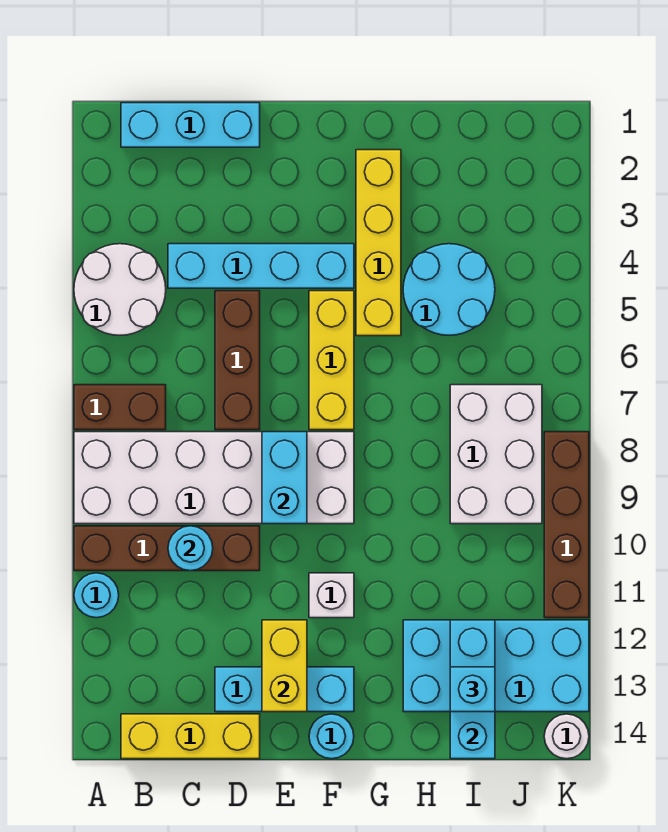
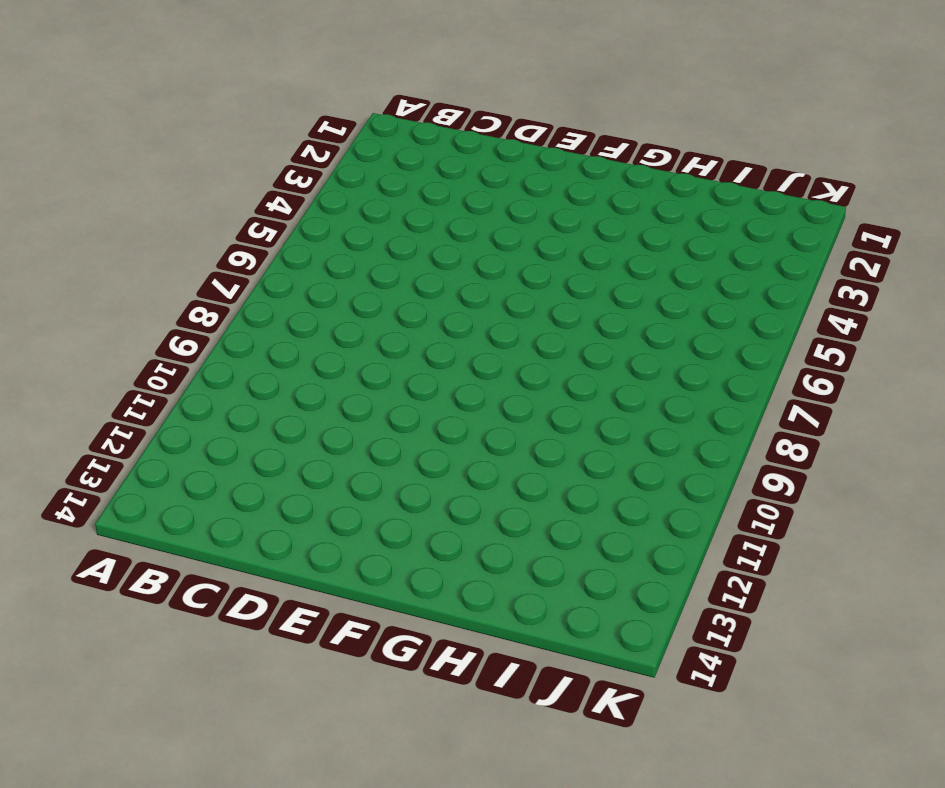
none -> white round brick A4:B5 level 1
none -> brown brick A7:B7 level 1
none -> white brick A8:F9 level 1

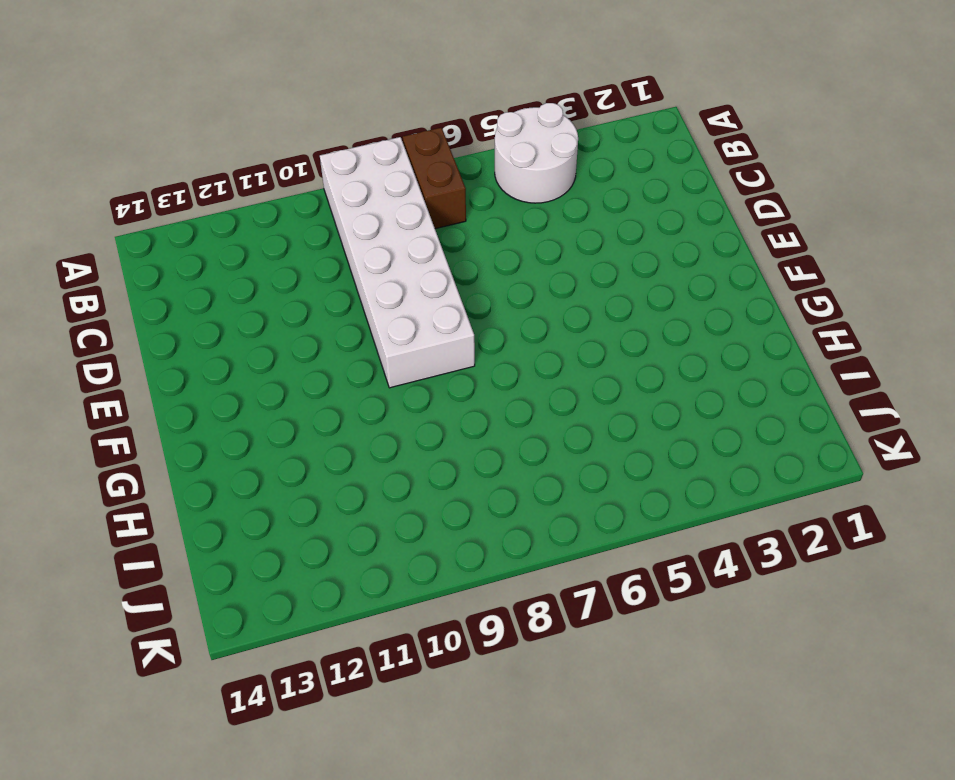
none -> brown brick A10:D10 level 1
none -> cyan round brick A11 level 1
none -> cyan brick B1:D1 level 1

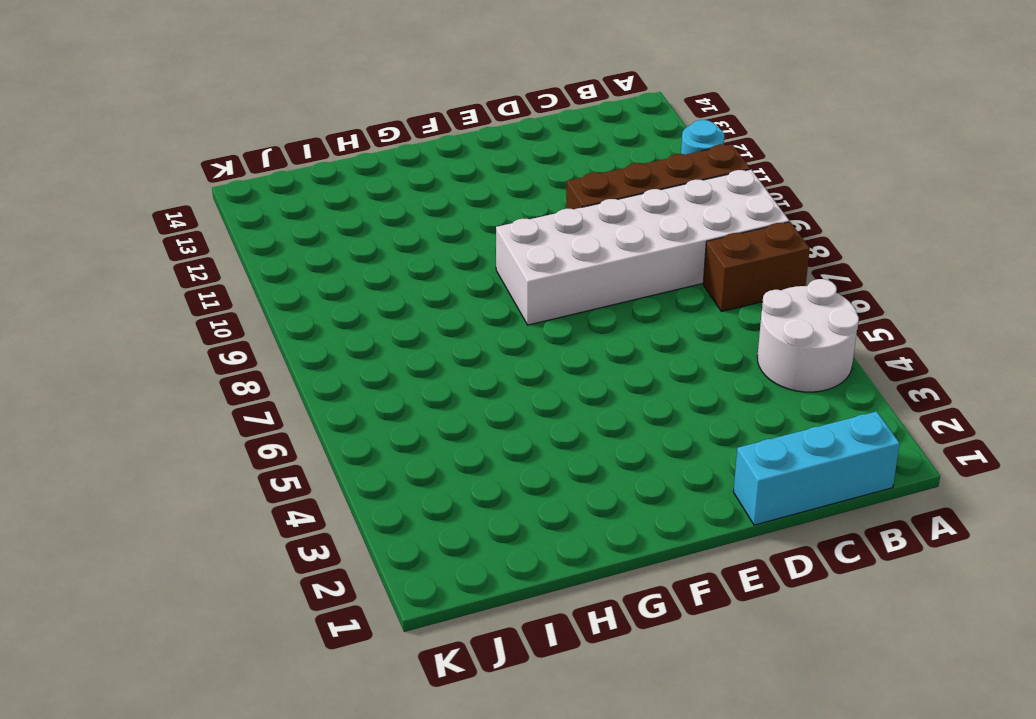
none -> yellow brick B14:D14 level 1
none -> cyan brick C4:F4 level 1
none -> brown brick D5:D7 level 1

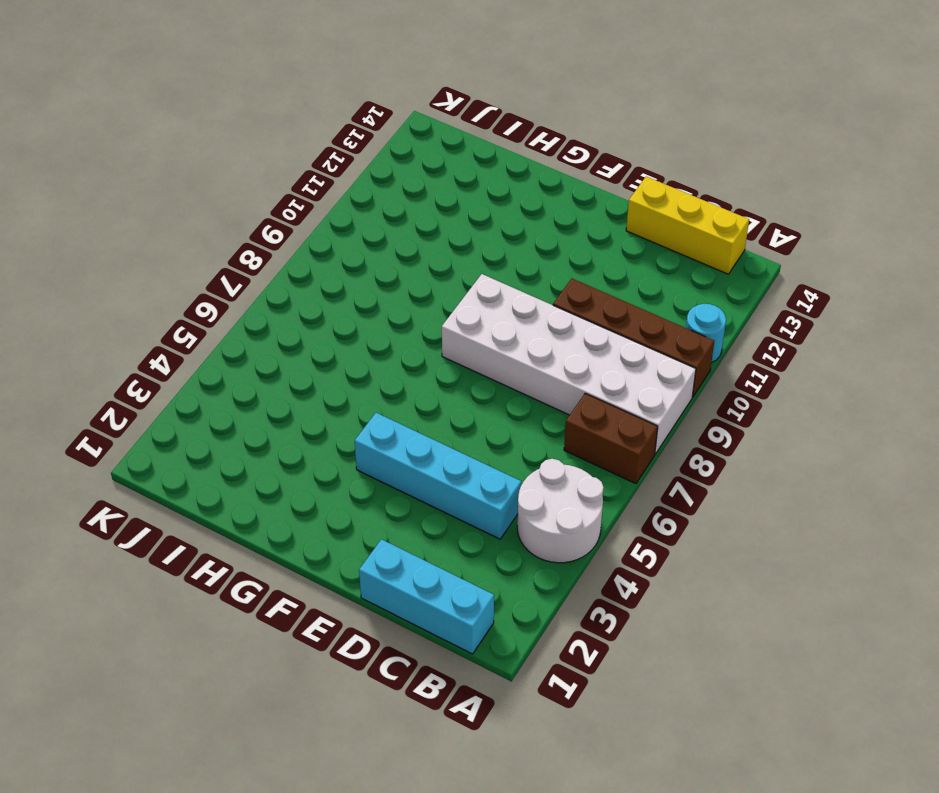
none -> brown brick D5:D7 level 1
none -> cyan brick D13:F13 level 1
none -> yellow brick F5:F7 level 1

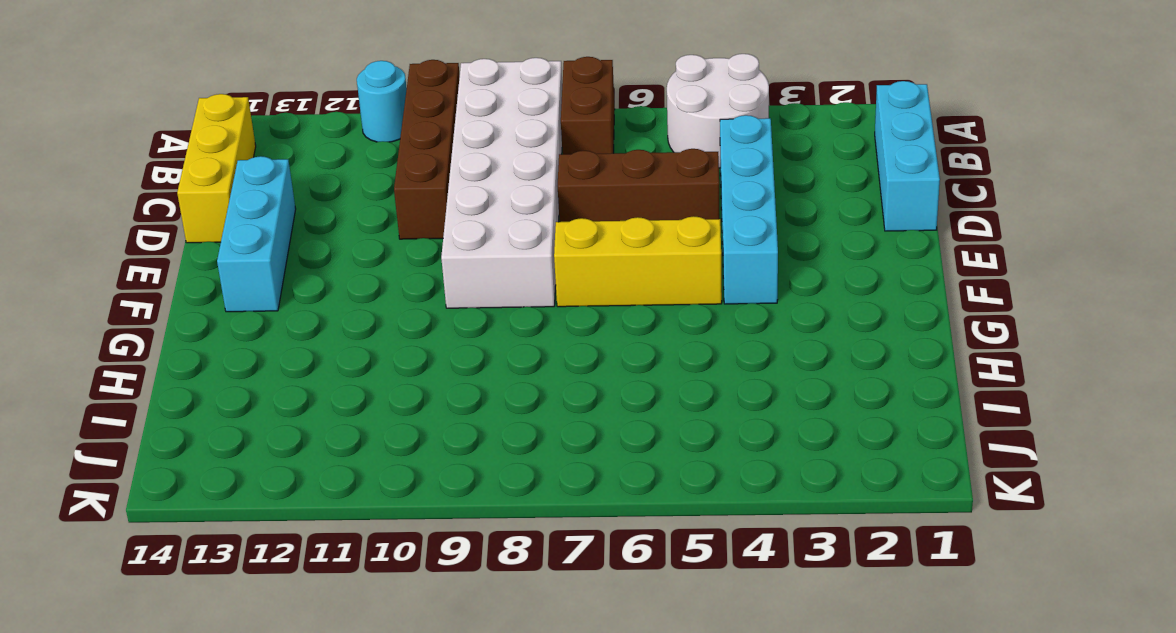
none -> white brick F11 level 1
none -> cyan round brick F14 level 1
none -> yellow brick G2:G5 level 1

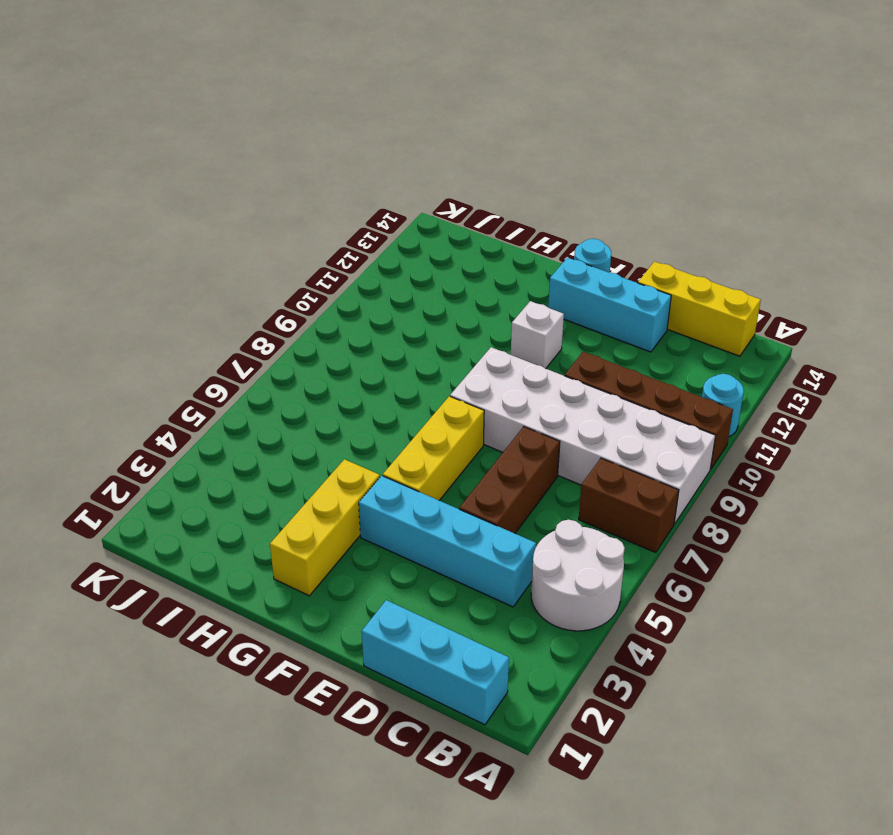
yellow brick G2:G4 level 1 -> yellow brick G2:G5 level 1
none -> cyan round brick H4:I5 level 1
none -> cyan brick H12:K13 level 1
none -> white brick I7:J9 level 1

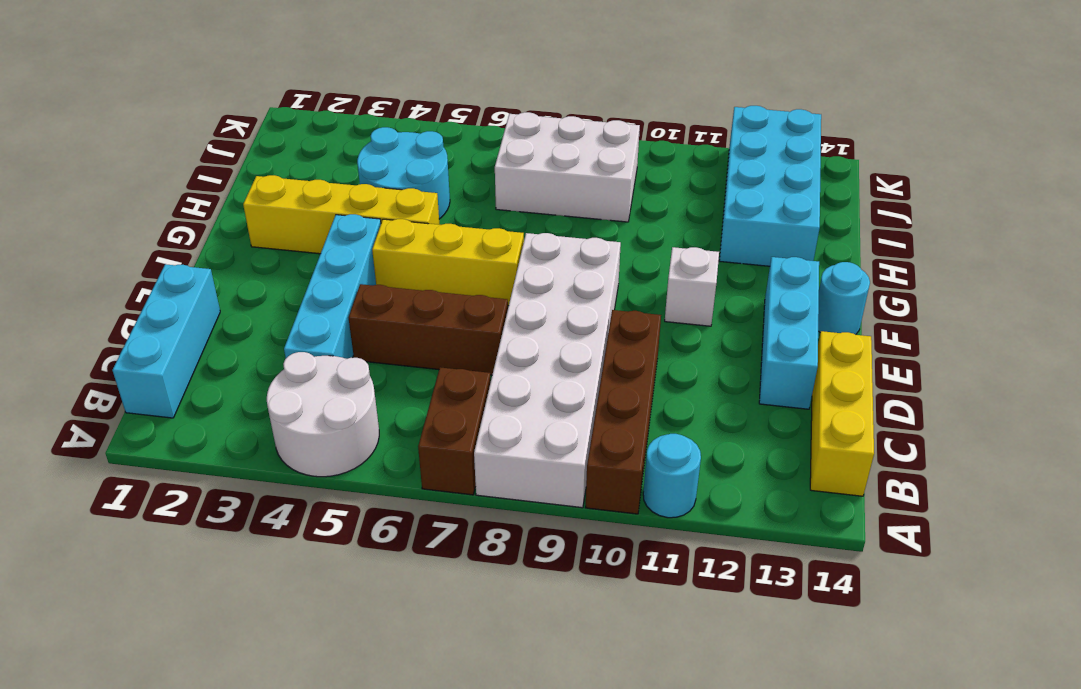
none -> brown brick K8:K11 level 1
none -> white round brick K14 level 1
none -> cyan round brick C10 level 2

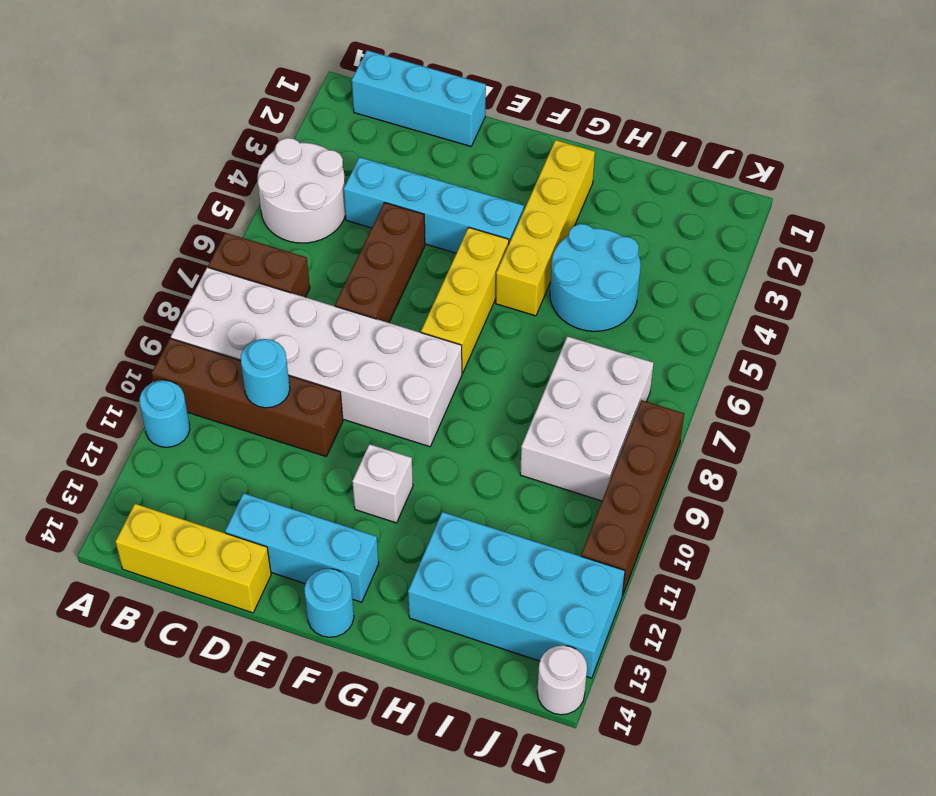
none -> cyan brick E8:E9 level 2
none -> yellow brick E12:E13 level 2
none -> cyan brick I12:I14 level 2

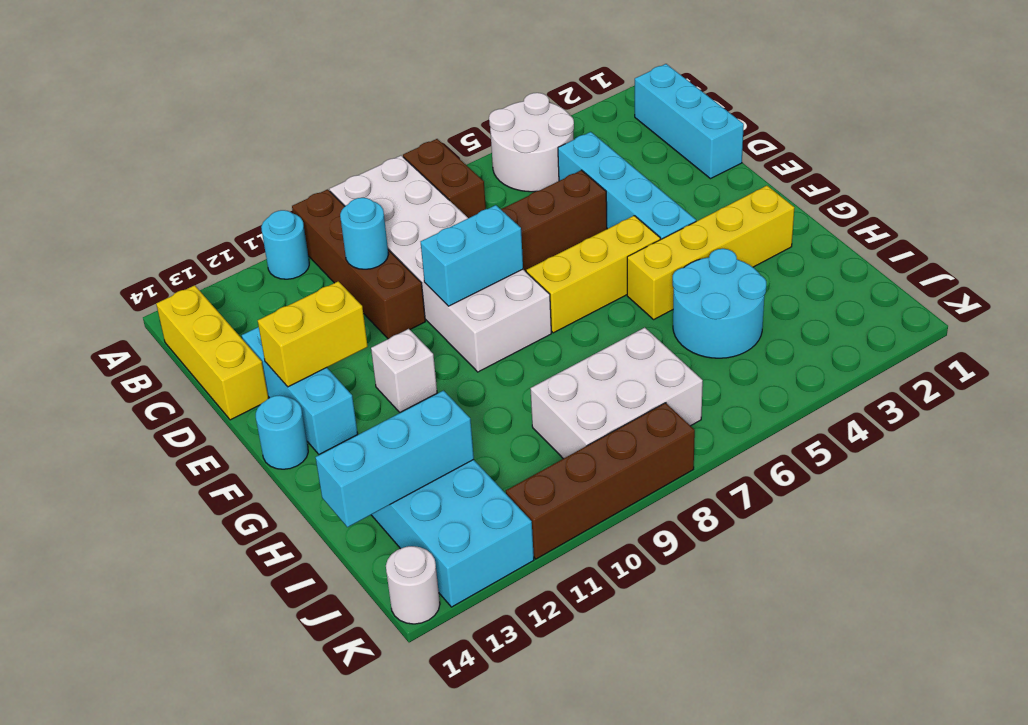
none -> cyan brick I13 level 3

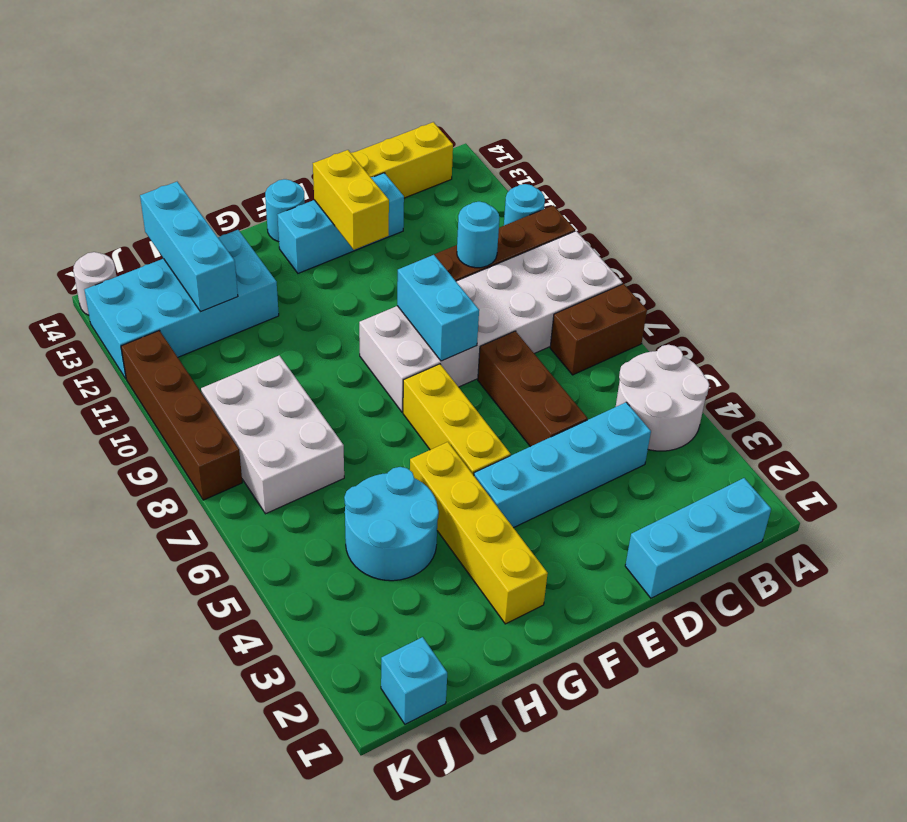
cyan brick J1 level 1 -> cyan brick I13 level 3
none -> white brick F11 level 1

